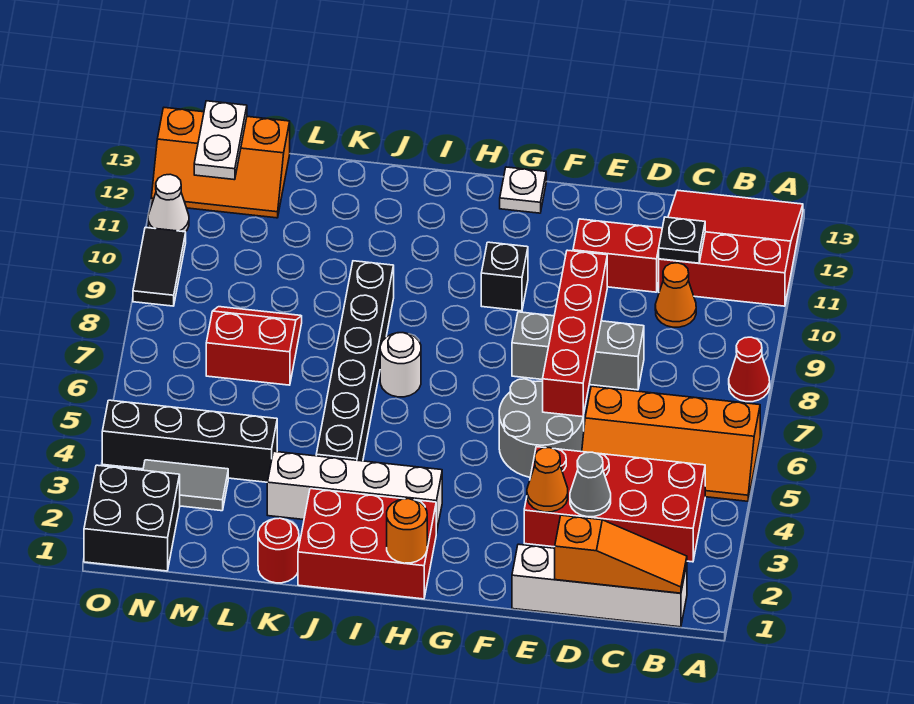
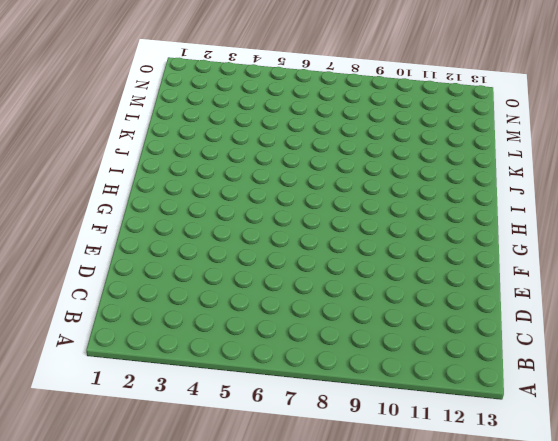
none -> orange slope A5:D6 level 1 top 6
none -> red cone A8 level 1
none -> red slope A11:C13 level 1 top 11
none -> white brick B1:E1 level 1

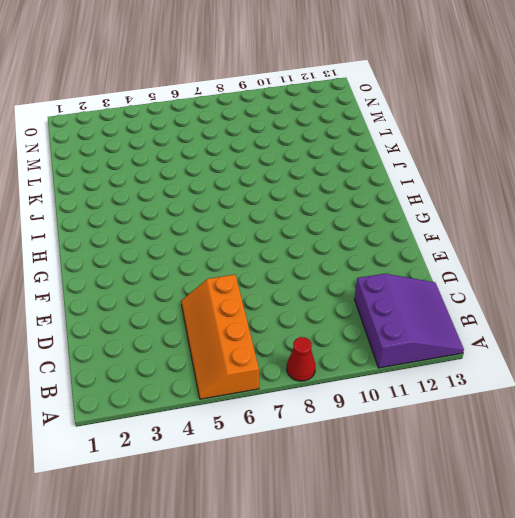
purple slope A11:C13 level 1 top 11 -> red slope A11:C13 level 1 top 11
none -> white brick B1:E1 level 1
none -> red brick B3:E4 level 1
none -> orange cone C10 level 1
none -> grey brick D8:F8 level 1

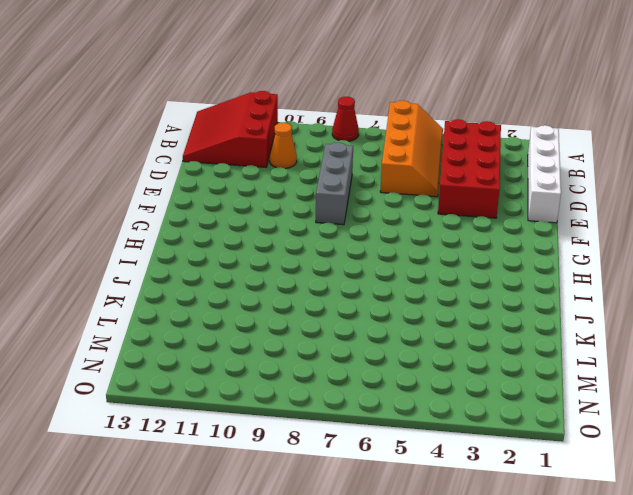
none -> red brick D11:E11 level 1
none -> grey round brick E5:F6 level 1
none -> black brick G10 level 1
none -> white plate G13 level 1

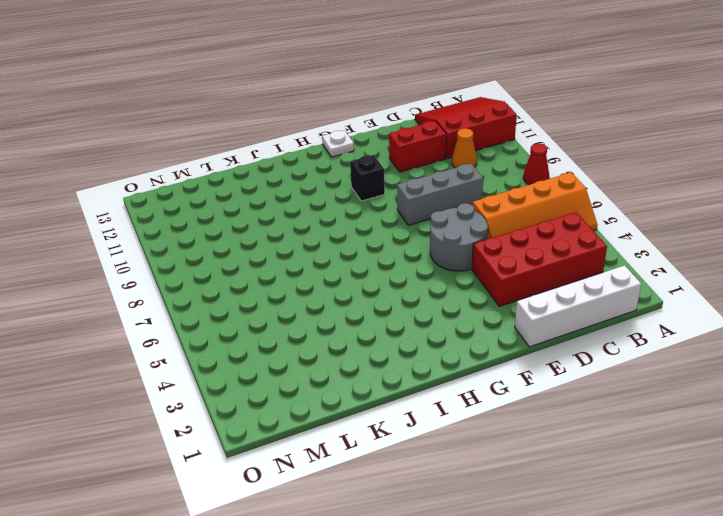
none -> red brick H1:J2 level 1
none -> white brick H3:K3 level 1
none -> white round brick I7 level 1
none -> black brick J4:J9 level 1

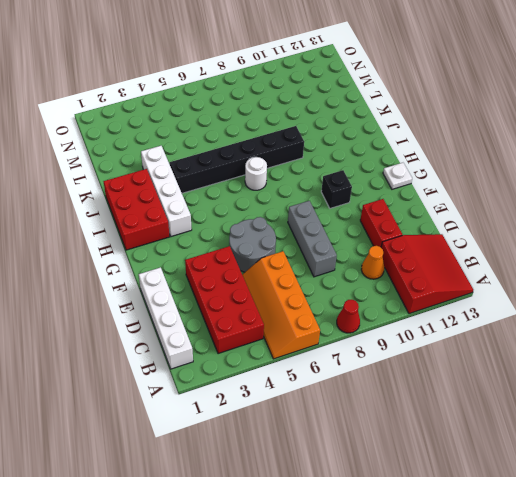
none -> red round brick K1 level 1
none -> black brick L4:O4 level 1
none -> red slope L7:M8 level 1 top 7
none -> grey tile M3:N3 level 1

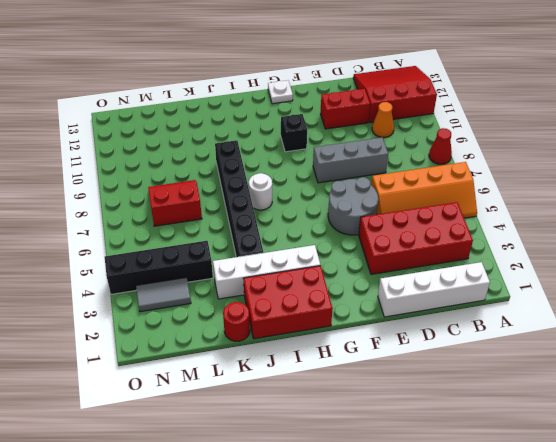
none -> orange slope M12:O13 level 1 top 13
none -> black brick N1:O2 level 1
none -> black tile O9:O10 level 1
none -> white cone O11 level 1

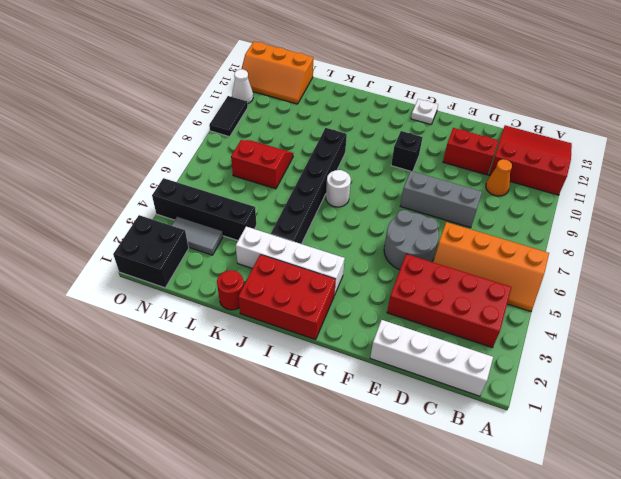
none -> red cone A8 level 1
none -> orange slope B1:D1 level 2 top D
none -> black plate C11 level 2
none -> grey cone D3 level 2

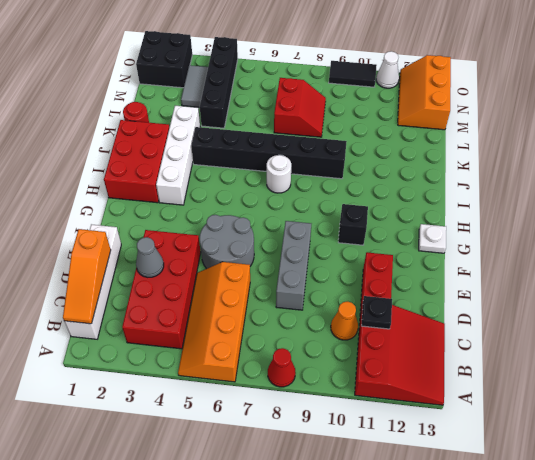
none -> orange cone E3 level 2
none -> red brick E6:E9 level 2
none -> orange round brick H1 level 2
none -> white plate N12:N13 level 2

